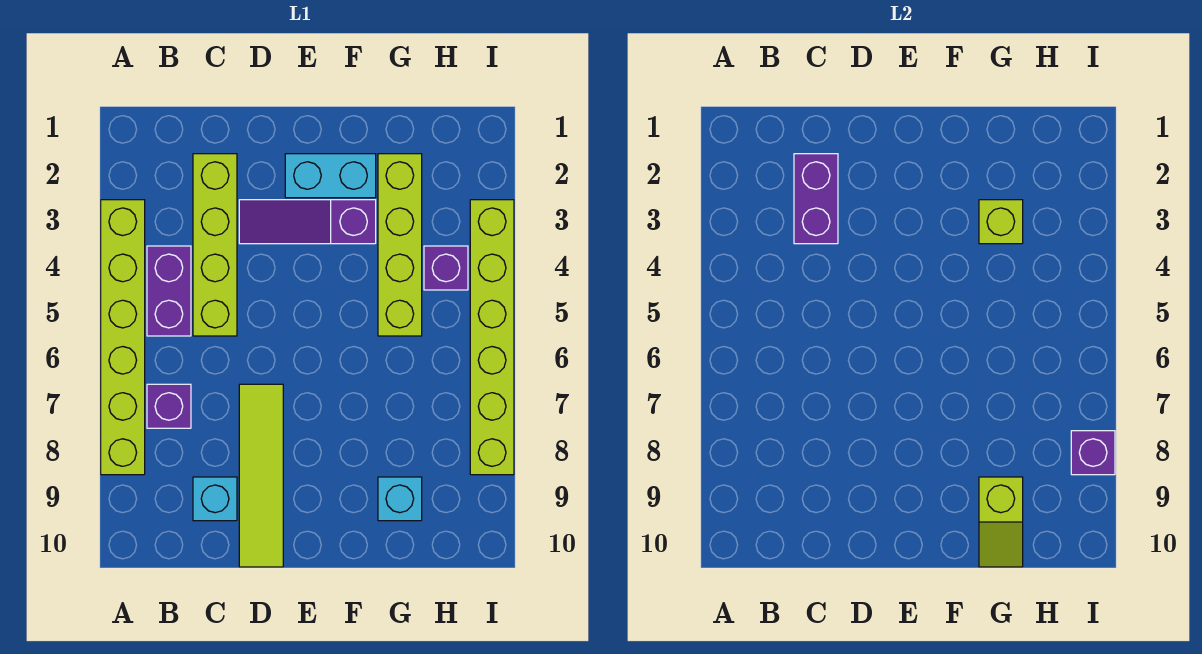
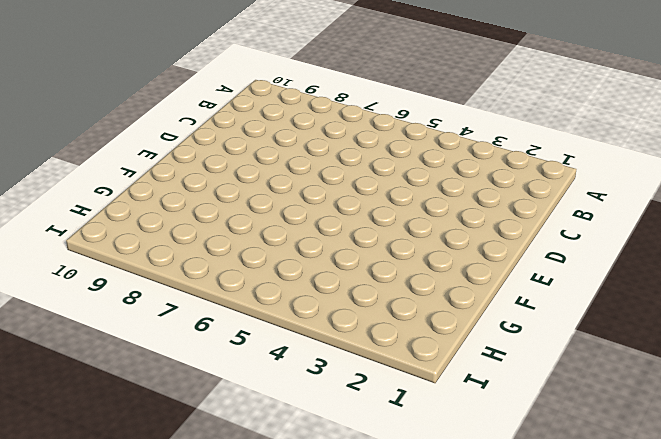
none -> lime brick A3:A8 level 1
none -> purple brick B4:B5 level 1
none -> purple brick B7 level 1

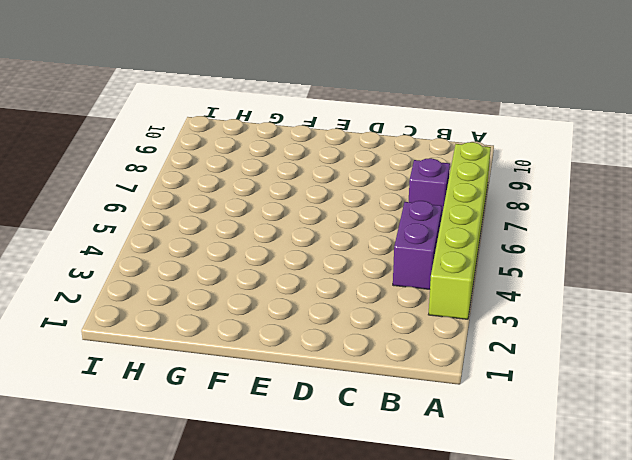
none -> lime brick C2:C5 level 1
none -> cyan brick C9 level 1
none -> purple slope D3:F3 level 1 top F

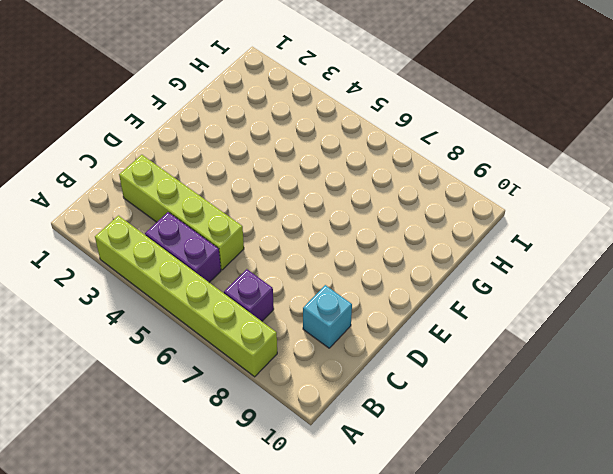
none -> purple slope D3:F3 level 1 top F
none -> lime tile D7:D10 level 1
none -> cyan brick E2:F2 level 1

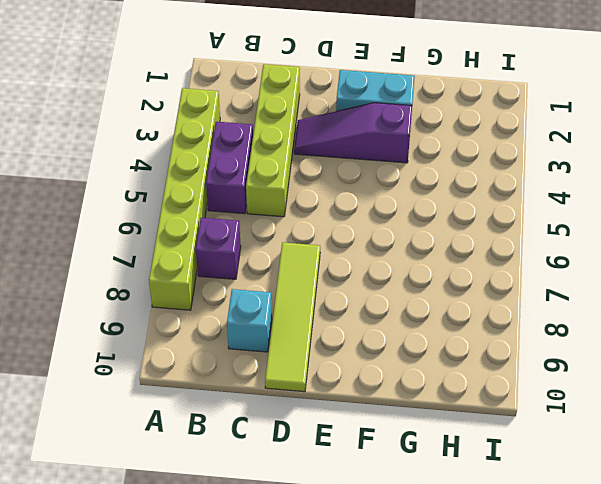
none -> lime brick G2:G5 level 1
none -> cyan brick G9 level 1
none -> purple brick H4 level 1

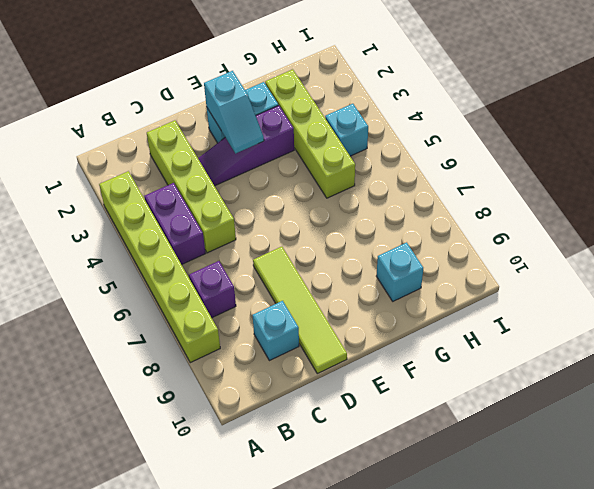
cyan slope E2:E3 level 2 top 2 -> none
cyan brick H4 level 1 -> purple brick H4 level 1
none -> lime brick I3:I8 level 1
none -> purple brick C2:C3 level 2
none -> lime brick G3 level 2

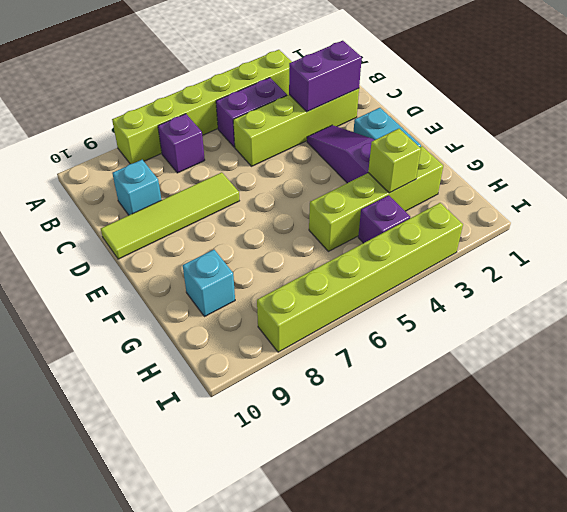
none -> lime slope G9:G10 level 2 top 9
none -> purple brick I8 level 2

